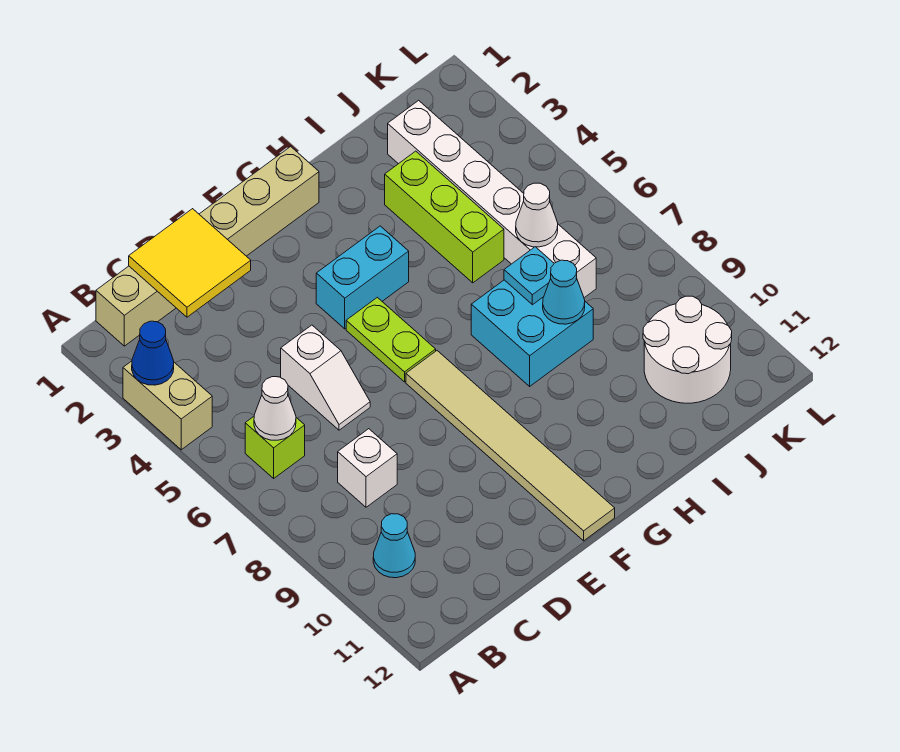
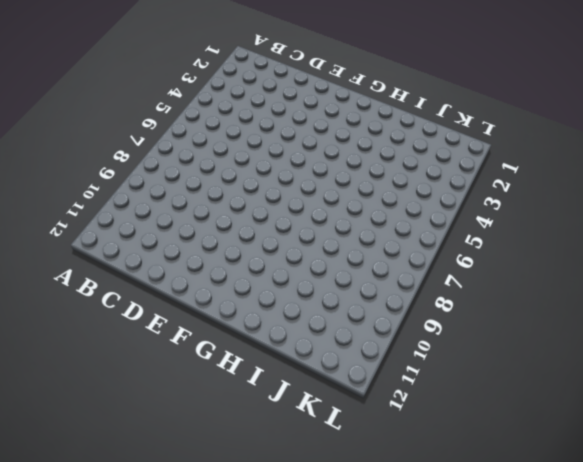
none -> tan brick A3:A4 level 1
none -> tan brick B1:G1 level 1
none -> lime brick B6 level 1

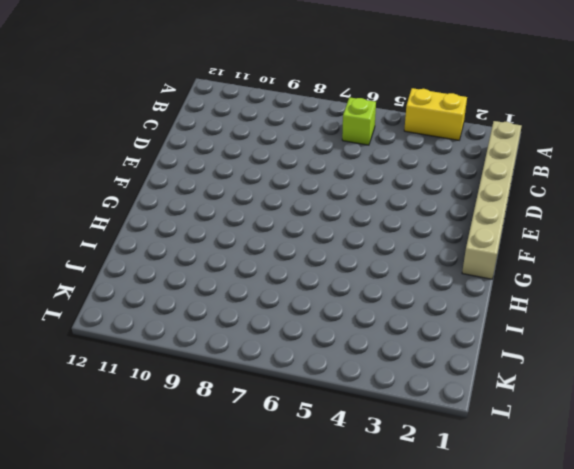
yellow brick A3:A4 level 1 -> tan brick A3:A4 level 1
none -> cyan cone B10 level 1
none -> white brick C8 level 1
none -> white slope D5:D6 level 1 top 5

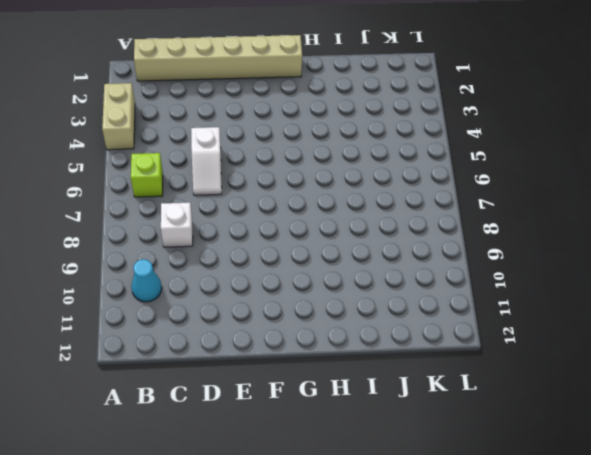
none -> cyan brick F4:G4 level 1
none -> lime plate F5:F6 level 1
none -> tan tile F7:F12 level 1

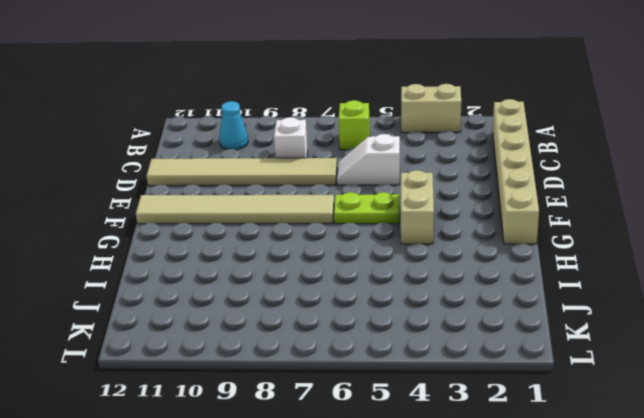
tan tile D7:D12 level 1 -> none
tan brick F4:G4 level 1 -> cyan brick F4:G4 level 1
none -> cyan brick H7:I8 level 1
none -> lime brick I3:I5 level 1
none -> white brick J2:J7 level 1

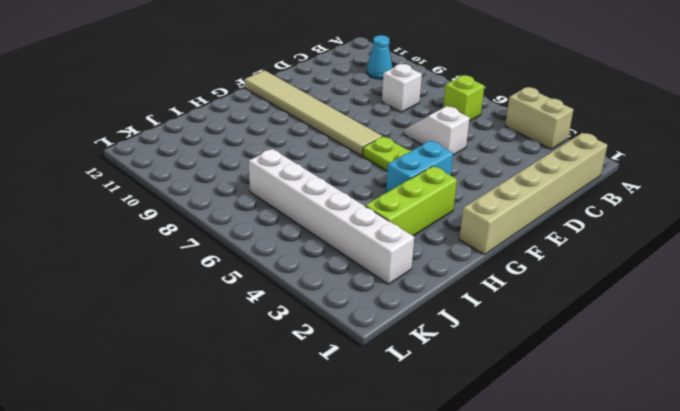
lime brick G3:I3 level 1 -> lime brick I3:I5 level 1
none -> cyan brick H7:I8 level 1
none -> white round brick J10:K11 level 1
none -> blue cone A3 level 2

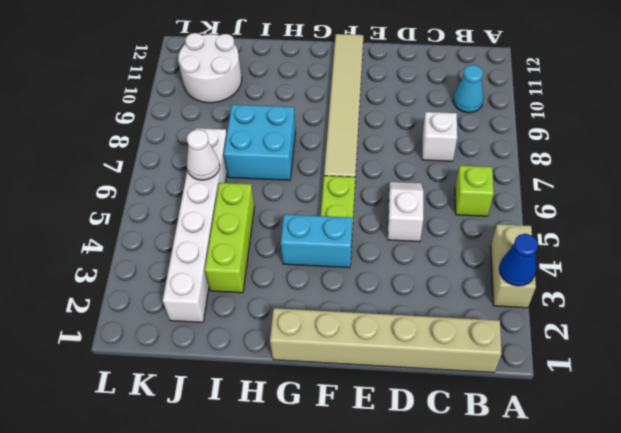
none -> white cone B6 level 2
none -> yellow tile C1:D2 level 2
none -> cyan plate I7 level 2

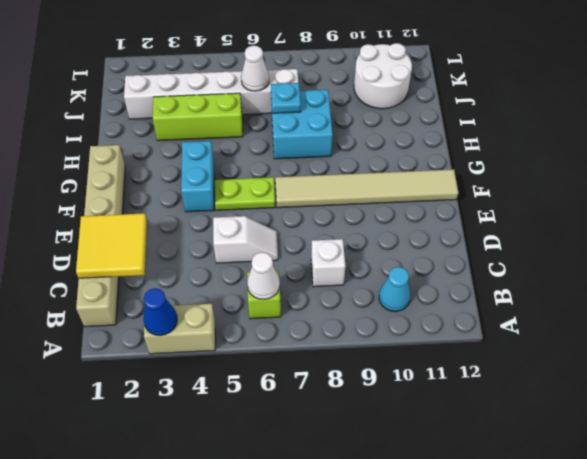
none -> cyan cone I8 level 2

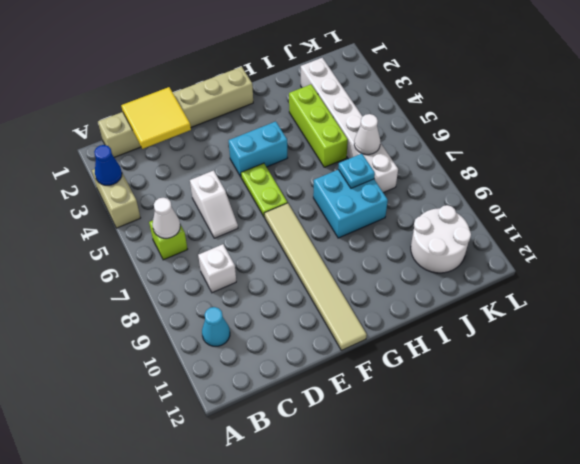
none -> cyan cone I8 level 2

